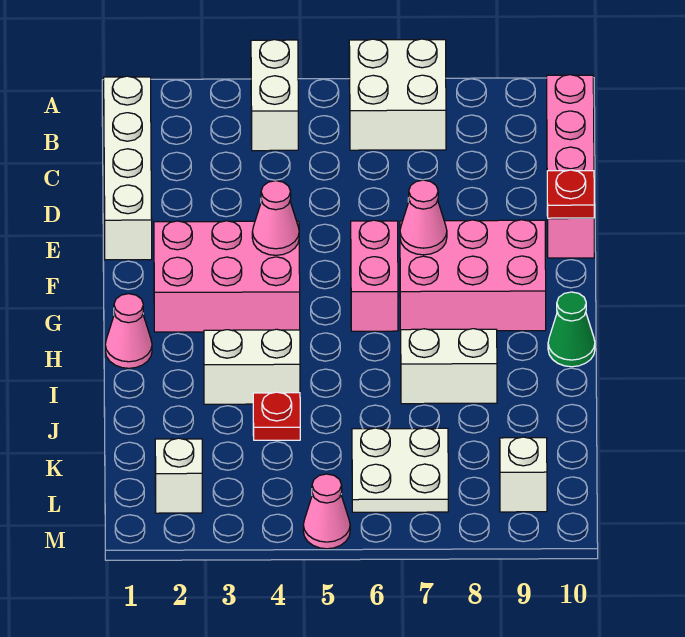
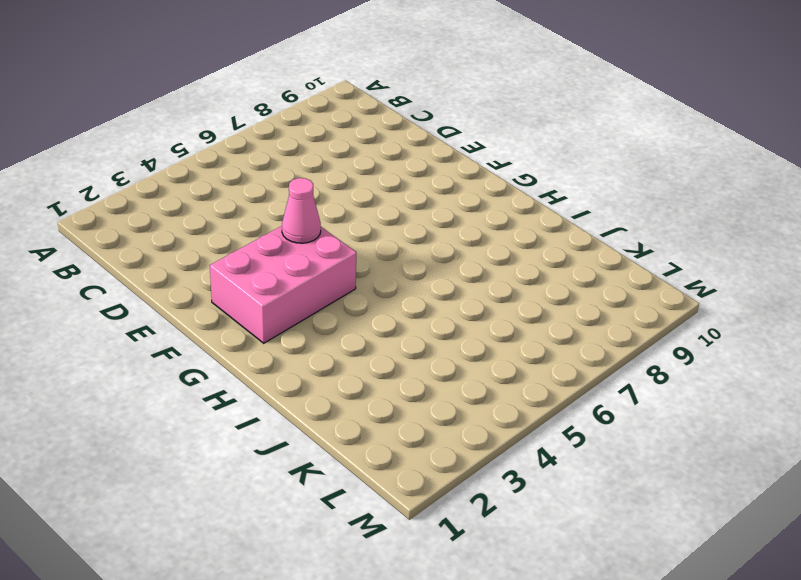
none -> white brick A4:B4 level 1
none -> white brick A6:B7 level 1
none -> white brick B1:E1 level 1

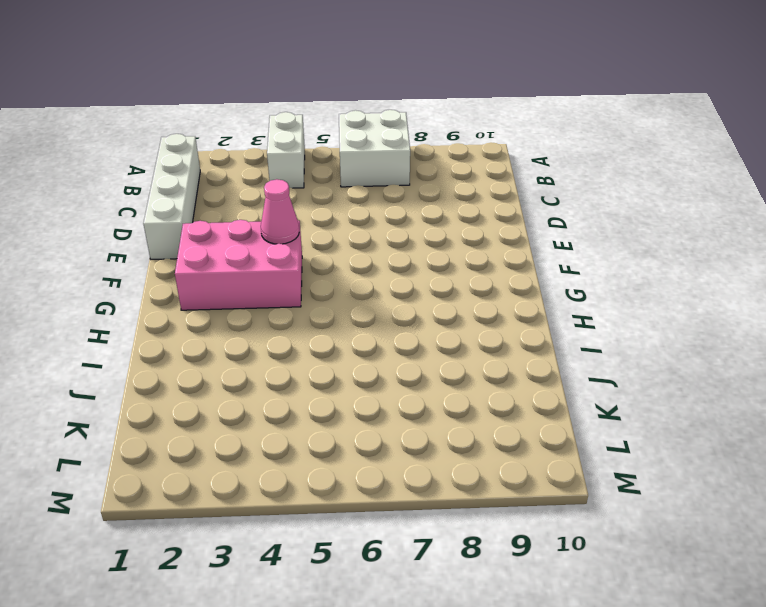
none -> pink brick B10:E10 level 1
none -> pink brick F6:G6 level 1
none -> pink brick F7:G9 level 1

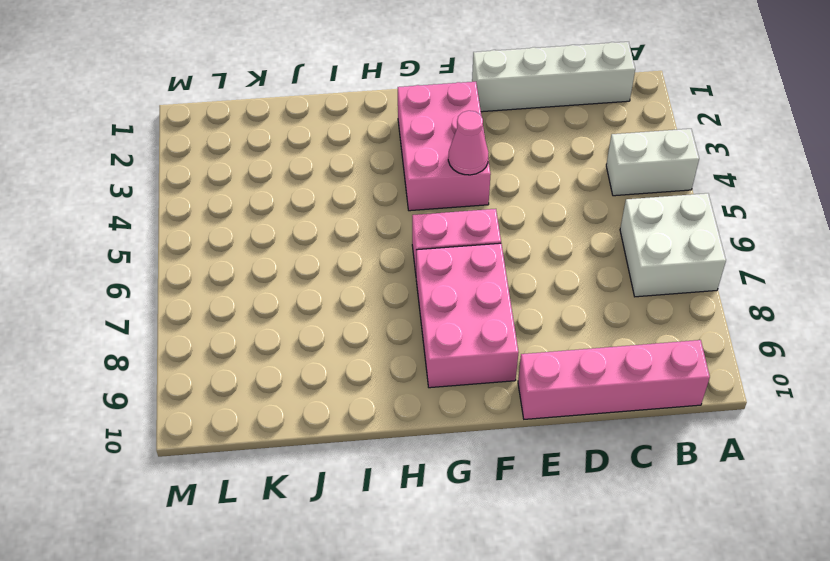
none -> pink cone H1 level 1
none -> green cone H10 level 1
none -> white brick I3:I4 level 1

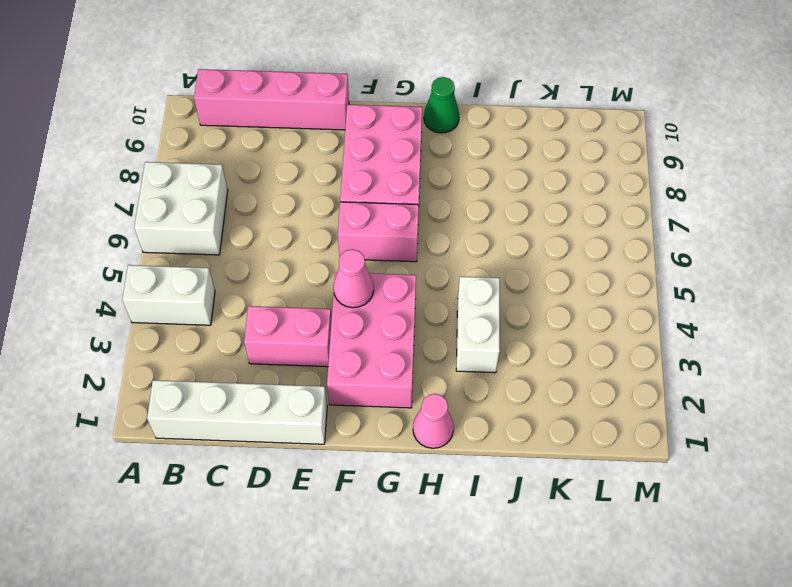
pink brick D3:E3 level 1 -> none
none -> white brick I7:I8 level 1
none -> red plate J4 level 1
none -> white plate K6:L7 level 1

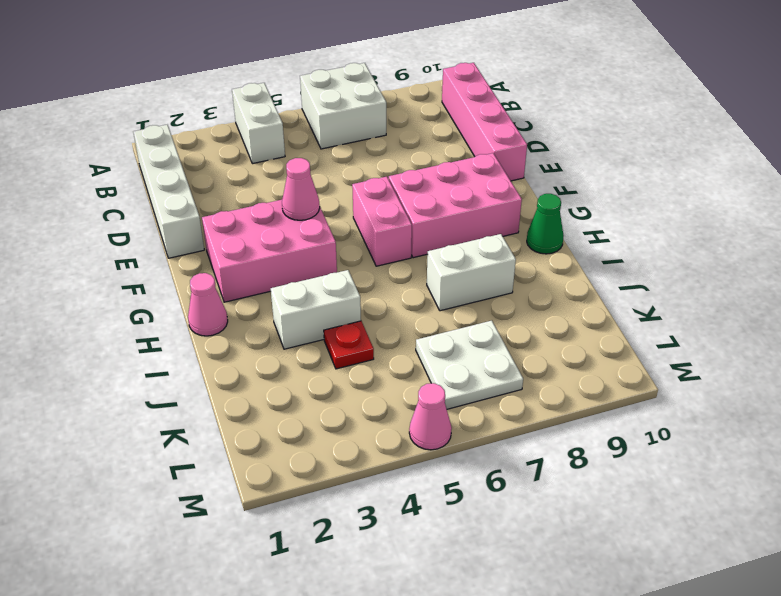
none -> white brick L2 level 1
none -> white brick L9 level 1
none -> red plate E10 level 2

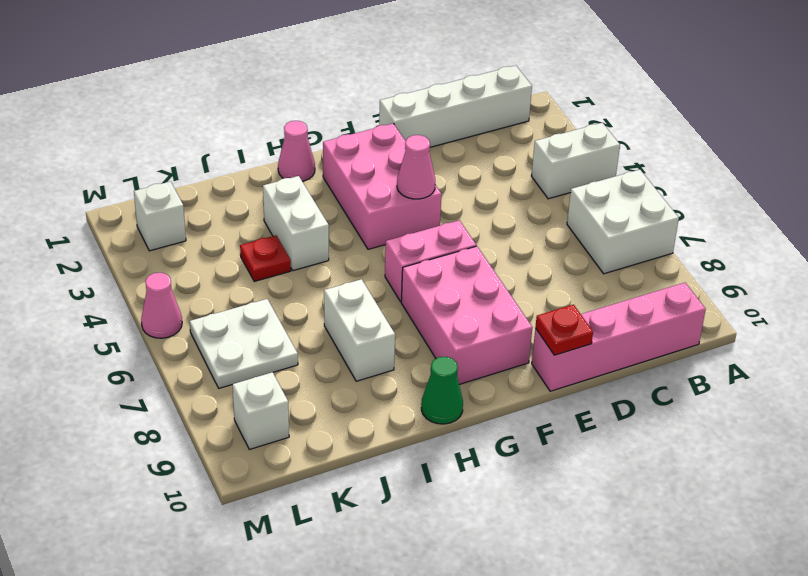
none -> pink cone F7 level 2

